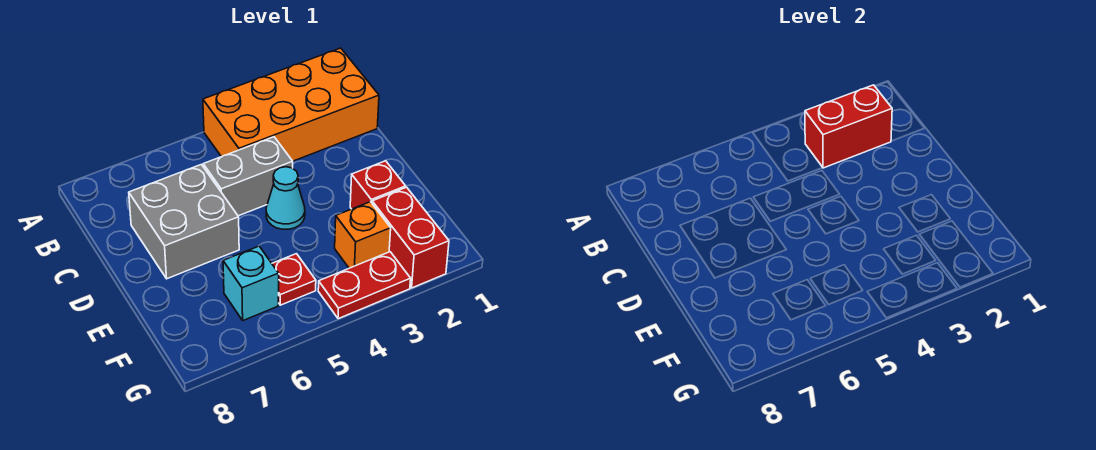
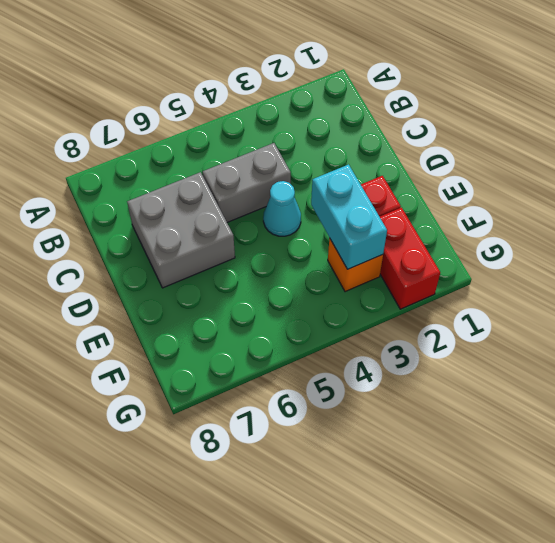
cyan brick E3:F3 level 2 -> none
none -> orange brick A1:B4 level 1
none -> red plate F5 level 1

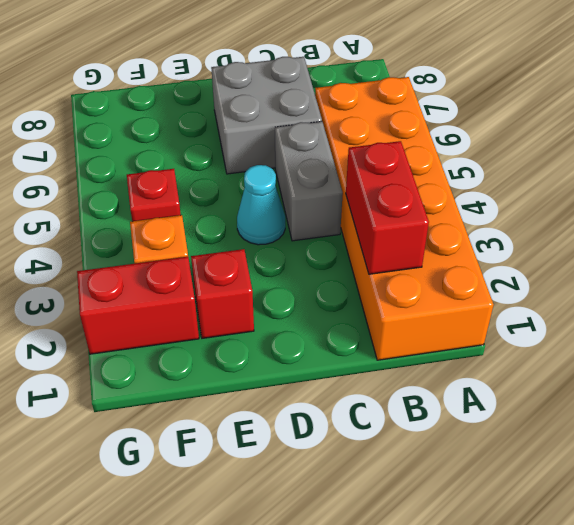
orange brick A1:B6 level 1 -> orange brick A1:B4 level 1
none -> cyan brick F6 level 1
none -> red plate G3:G4 level 1

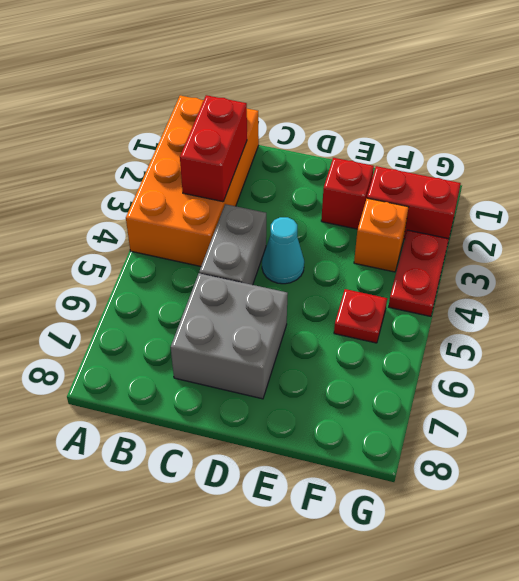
none -> cyan brick F6 level 1

